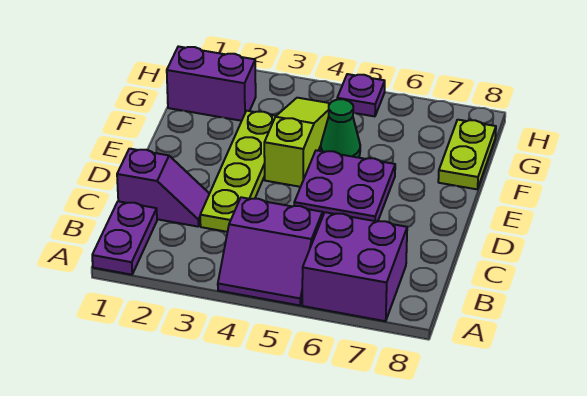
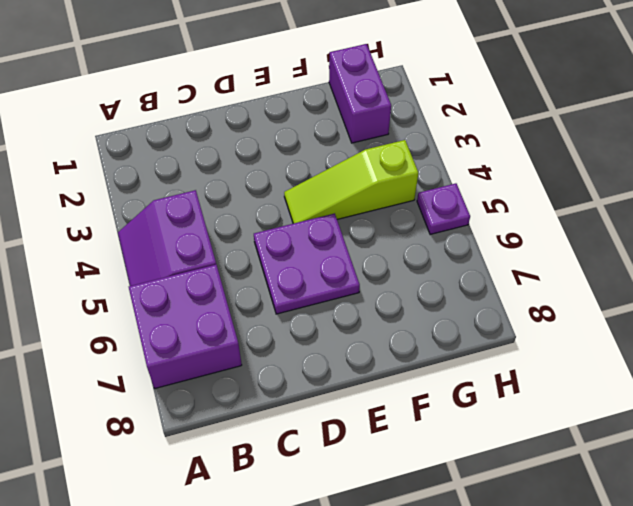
lime slope E4:G4 level 1 top G -> lime slope E4:G4 level 1 top E
none -> purple plate A1:B1 level 1
none -> purple slope C1:C2 level 1 top 1

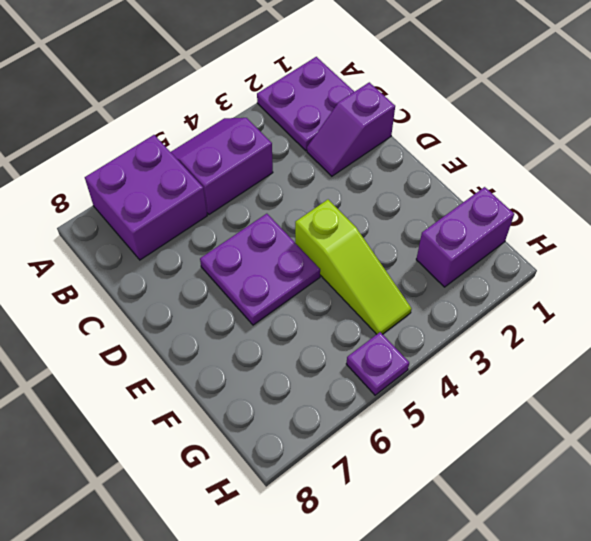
purple plate A1:B2 level 1 -> purple plate A1:B1 level 1
none -> lime plate C3:F3 level 1
none -> green cone F5 level 1

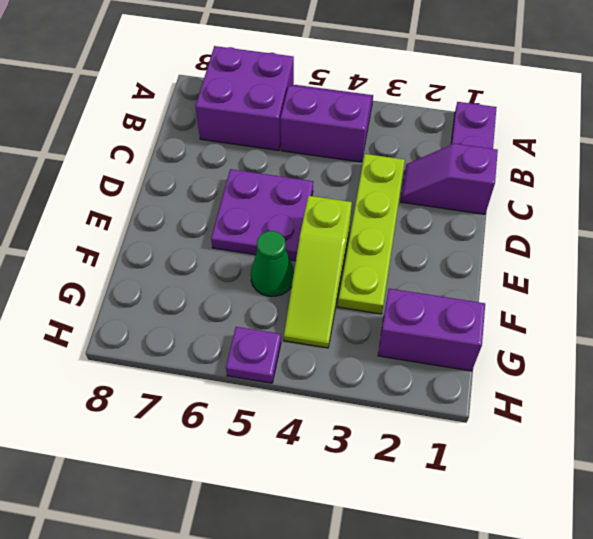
none -> lime plate F8:G8 level 1

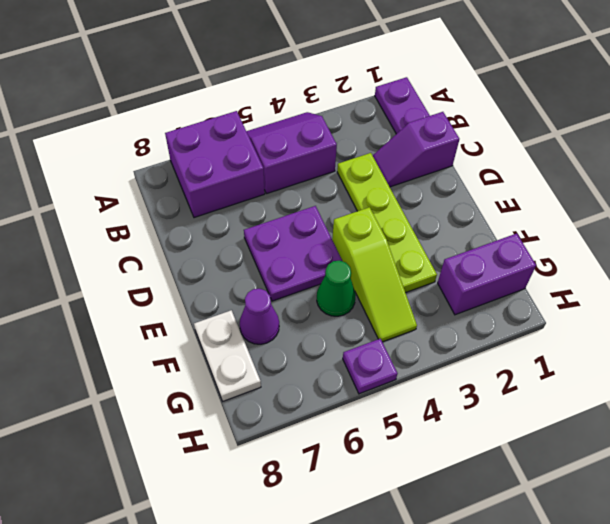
purple cone F7 level 1 -> none
white plate F8:G8 level 1 -> lime plate F8:G8 level 1

